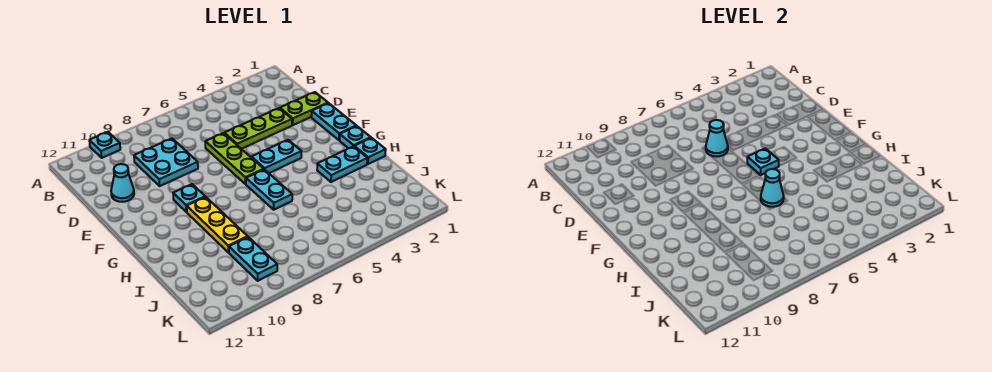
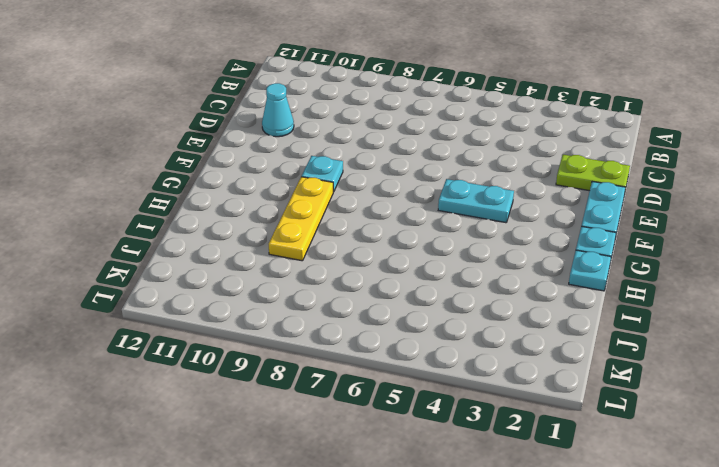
none -> cyan plate A10 level 1
none -> cyan plate C8:D9 level 1
none -> lime plate D3:D5 level 1

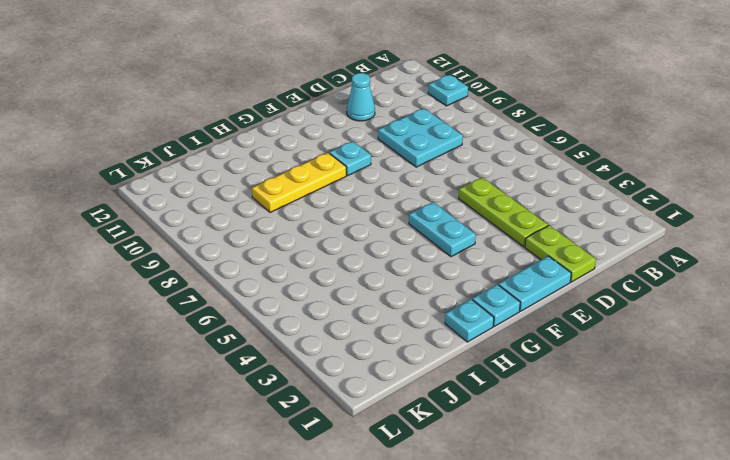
none -> lime plate D6:F6 level 1
none -> cyan plate G6:H6 level 1
none -> cyan plate H2:H3 level 1

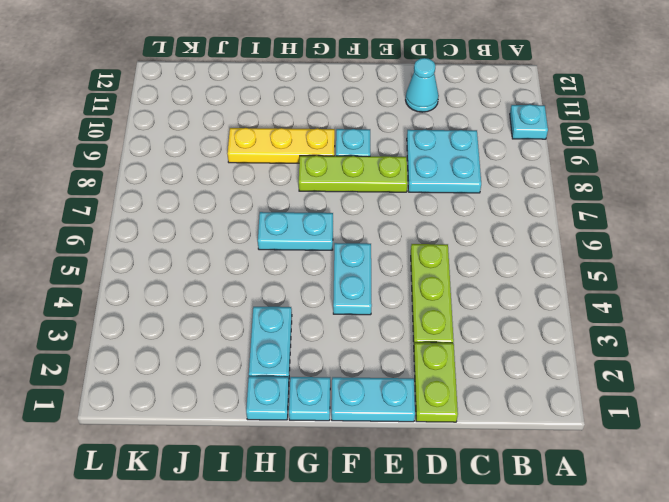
lime plate E8:G8 level 1 -> lime plate D6:F6 level 1
none -> cyan plate J9:K9 level 1
none -> cyan cone D6 level 2
none -> cyan plate F5 level 2

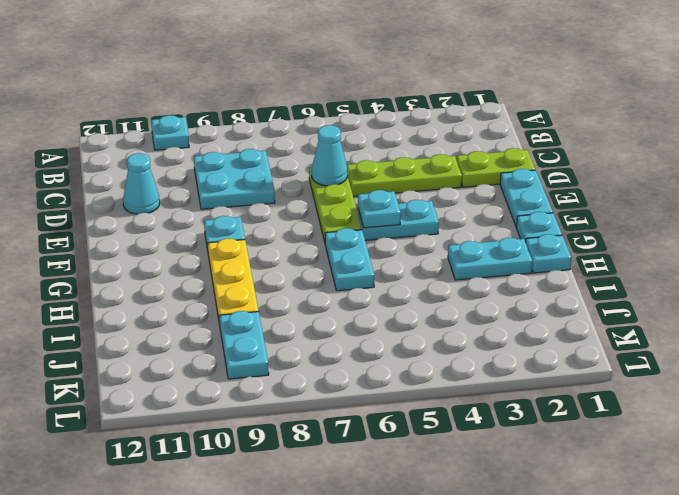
none -> cyan cone H6 level 2

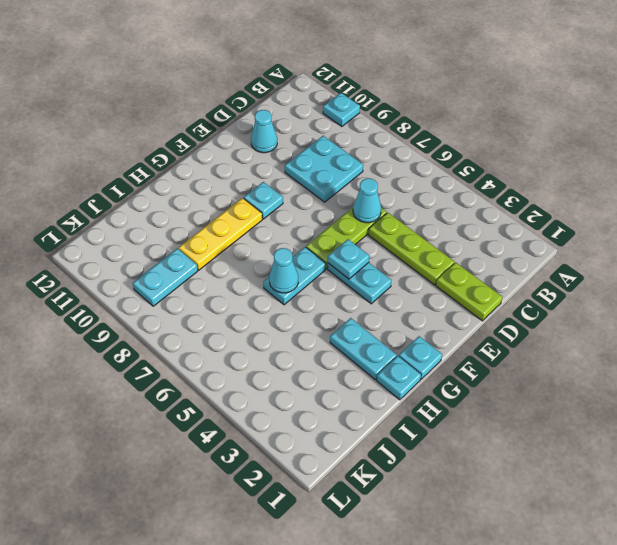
none -> cyan plate E1:F1 level 1

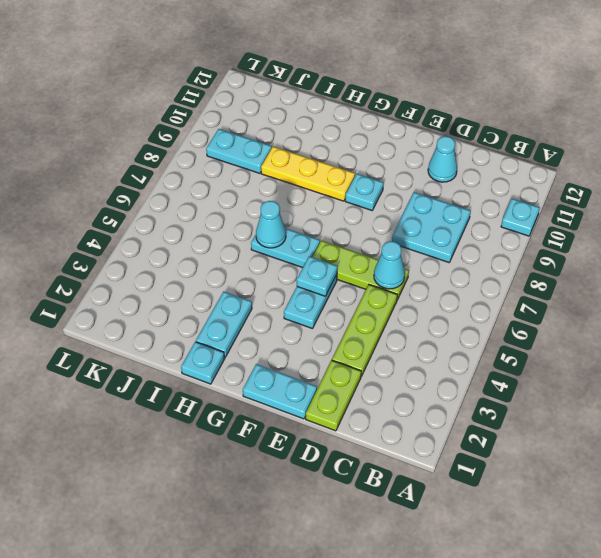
none -> cyan plate G1 level 1

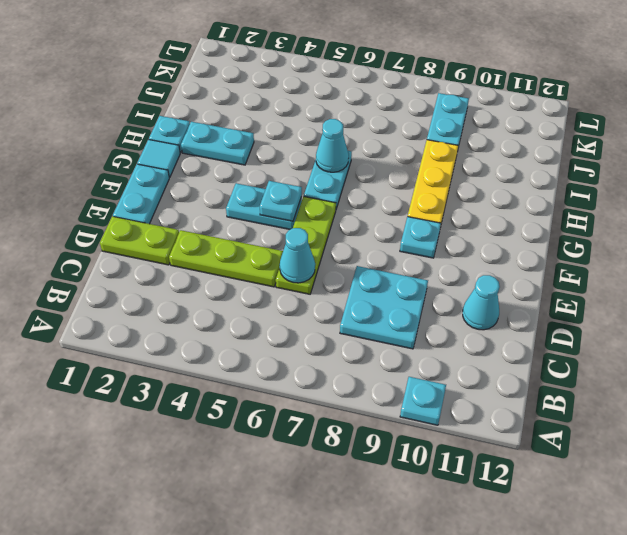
cyan tile G1 level 1 -> cyan plate G1 level 1

